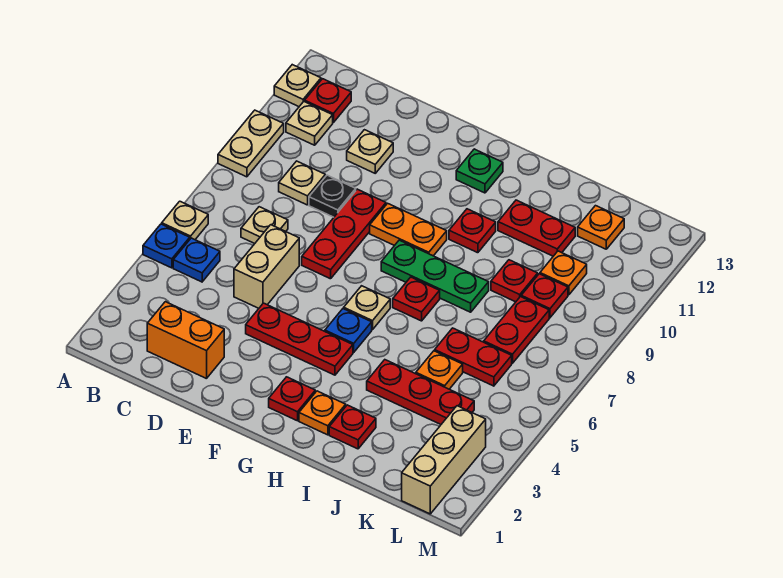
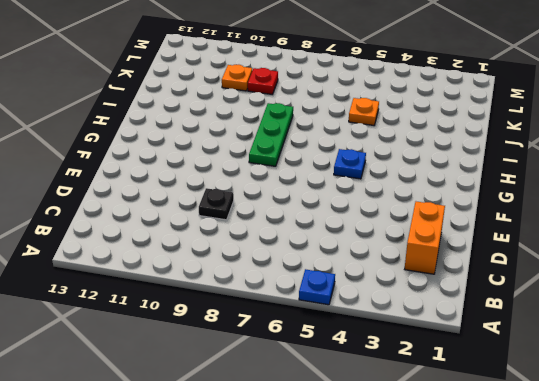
none -> tan plate A6 level 1
none -> tan plate A9:A10 level 1
none -> tan plate A12 level 1
none -> blue plate B5 level 1

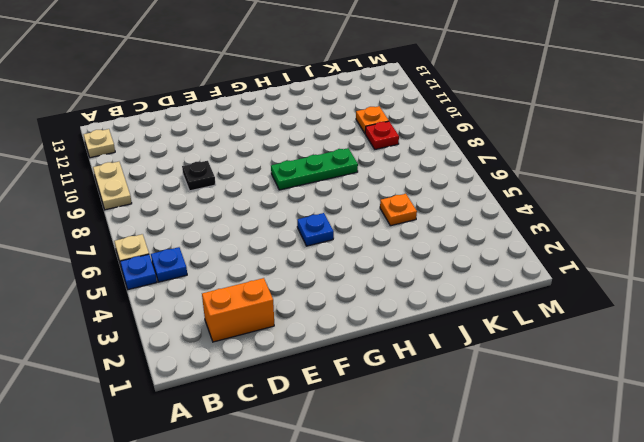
none -> tan plate B11 level 1
none -> red plate B12 level 1
none -> tan plate C7 level 1
none -> tan plate C9 level 1

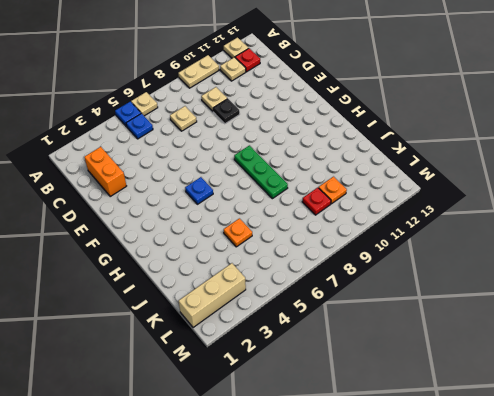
none -> tan brick D5:D6 level 1
none -> tan plate D11 level 1
none -> red plate E4:G4 level 1
none -> red plate E7:E9 level 1

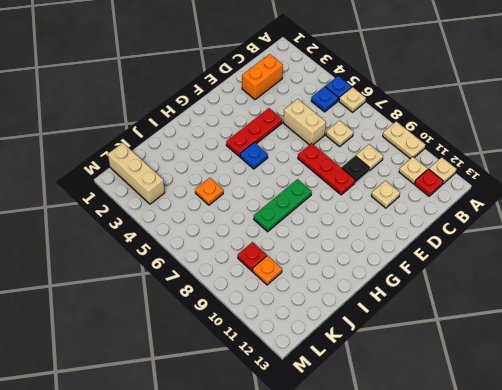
none -> orange plate F9:G9 level 1
none -> red plate G2 level 1
none -> tan plate G6 level 1
none -> green plate G12 level 1

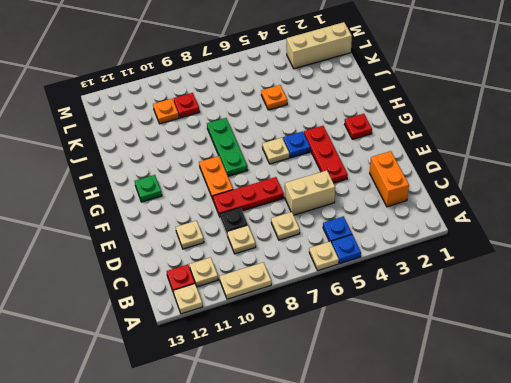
none -> orange plate H2 level 1
none -> red plate H7 level 1
none -> red plate H10 level 1
none -> red plate I2 level 1

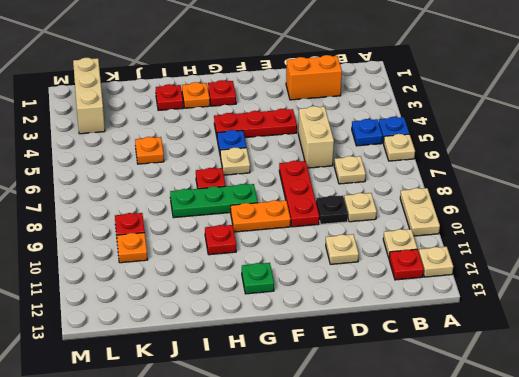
none -> red plate I4:K4 level 1
none -> red plate I11:J11 level 1
none -> red plate J6:K6 level 1
none -> red plate J9 level 1

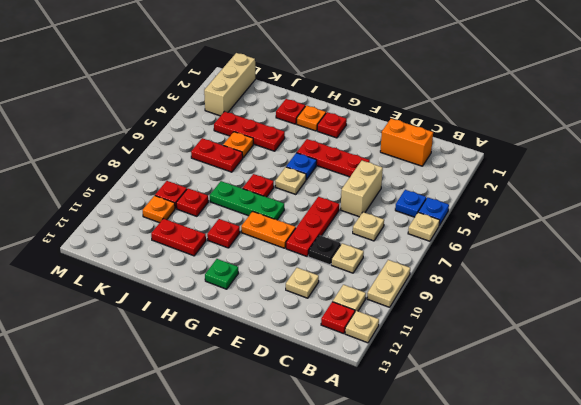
none -> red plate K7:K8 level 1
none -> orange plate K12 level 1

